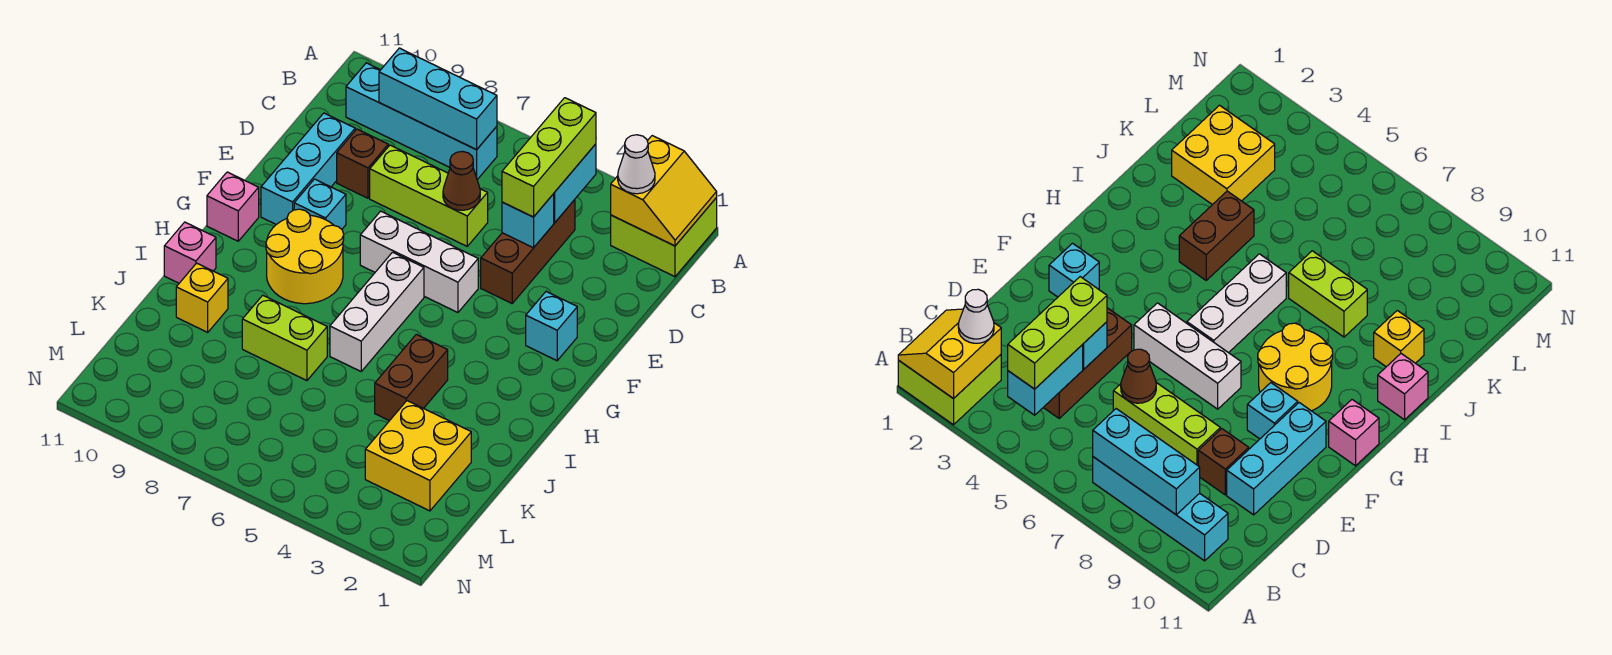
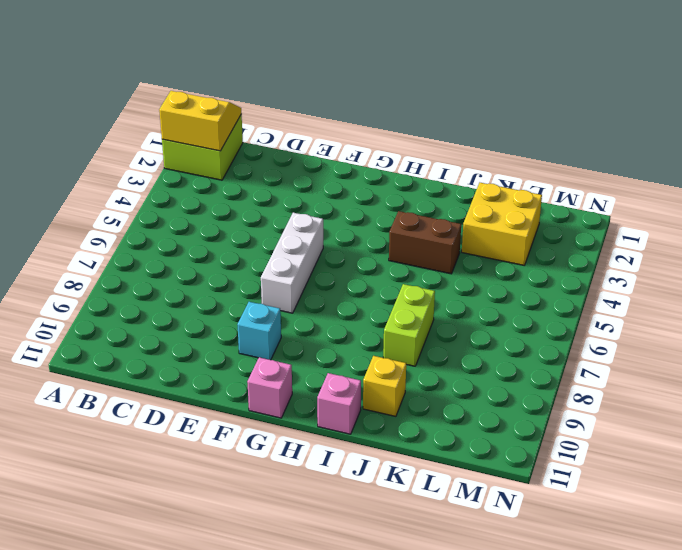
none -> cyan brick B7:B10 level 1
none -> brown brick C4:E4 level 1
none -> lime brick D6:D8 level 1

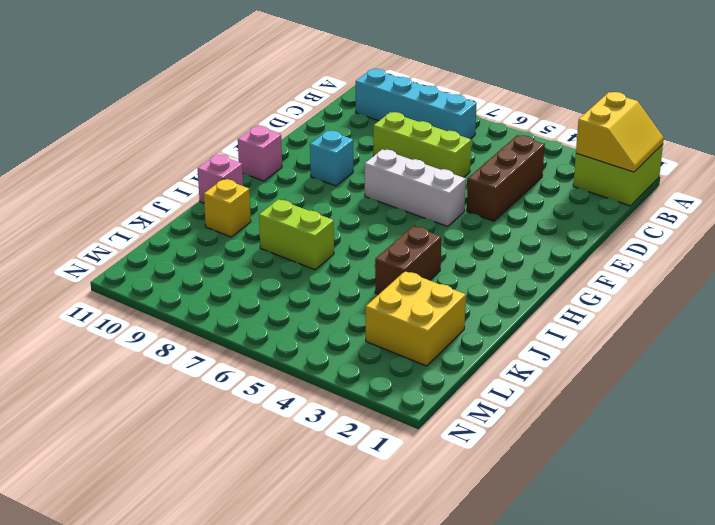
none -> brown brick D9 level 1
none -> cyan brick D10:F10 level 1
none -> cyan brick F2 level 1

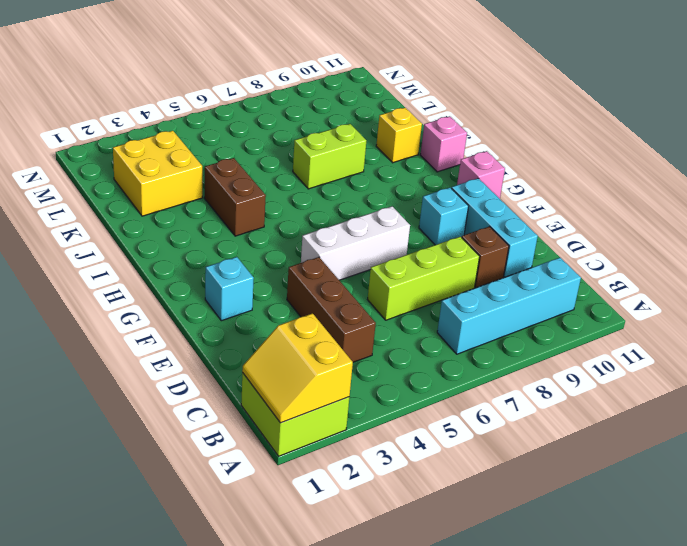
none -> white brick G6:I6 level 1
none -> yellow round brick G8:H9 level 1
none -> cyan brick B4:C4 level 2

